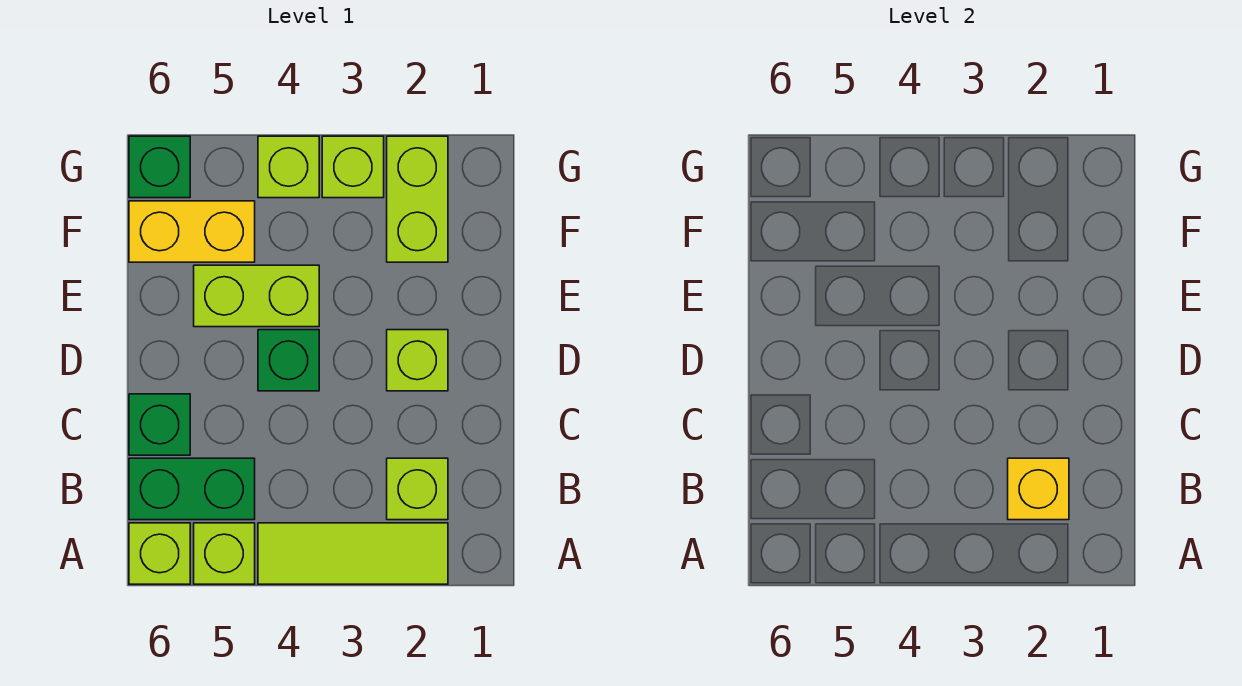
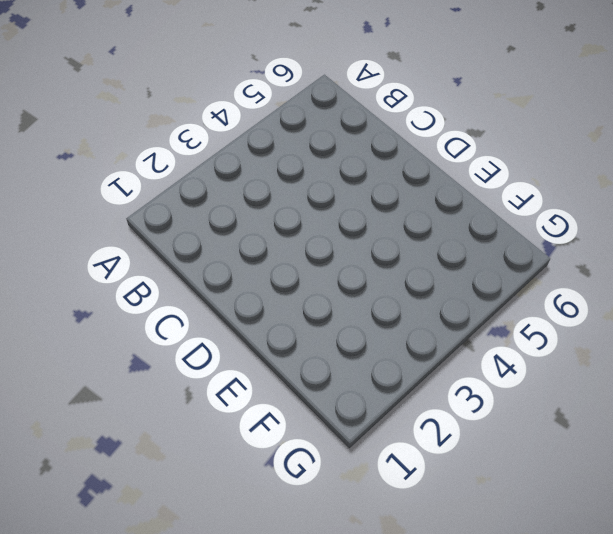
none -> lime tile A2:A4 level 1
none -> lime brick A5 level 1
none -> lime brick A6 level 1

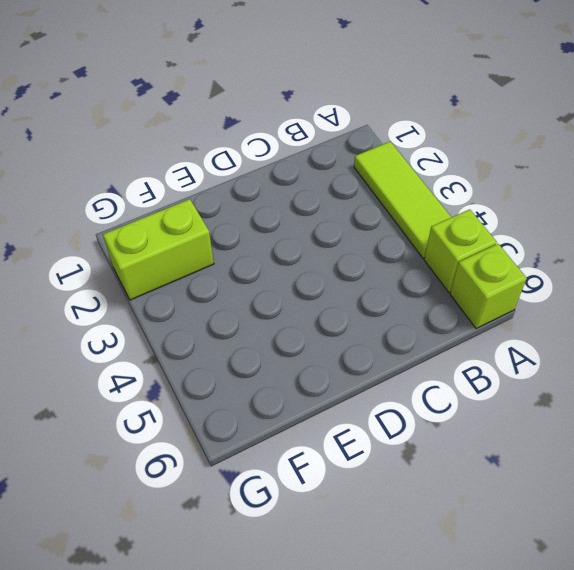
none -> lime brick B2 level 1
none -> green brick B5:B6 level 1
none -> green brick C6 level 1

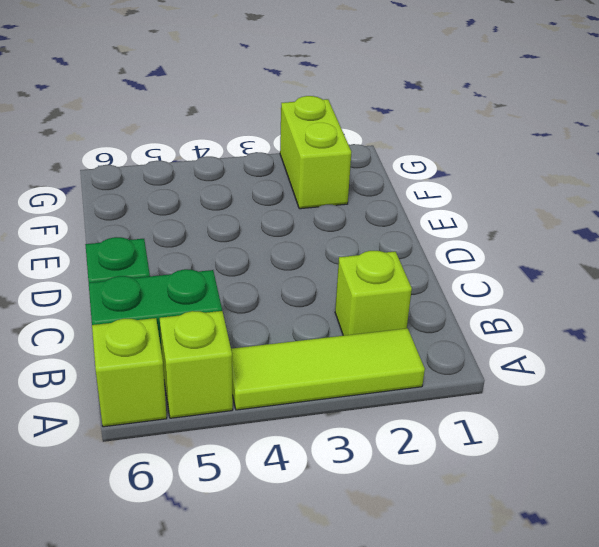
none -> lime brick D2 level 1
none -> green brick D4 level 1
none -> lime brick E4:E5 level 1

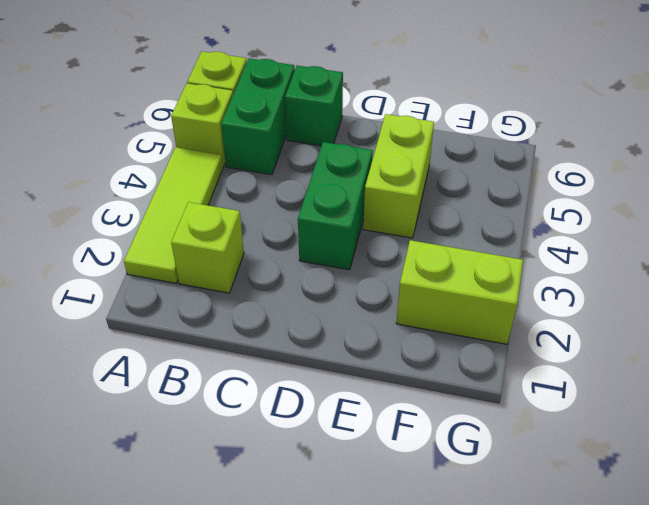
green brick D3:D4 level 1 -> green brick D4 level 1
none -> lime brick D2 level 1
none -> yellow brick F5:F6 level 1
none -> lime brick G3 level 1

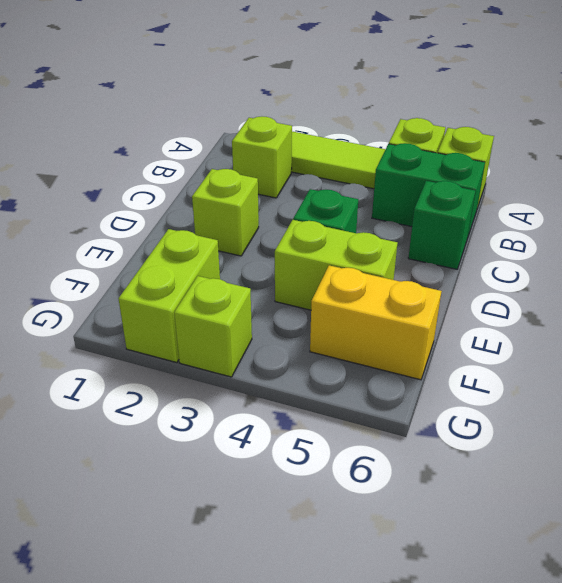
none -> lime brick G4 level 1
none -> green brick G6 level 1
none -> yellow brick B2 level 2

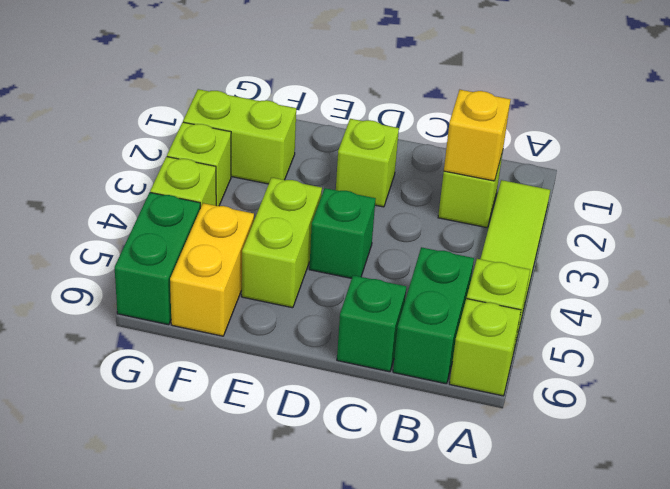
green brick G5:G6 level 1 -> green brick G6 level 1

